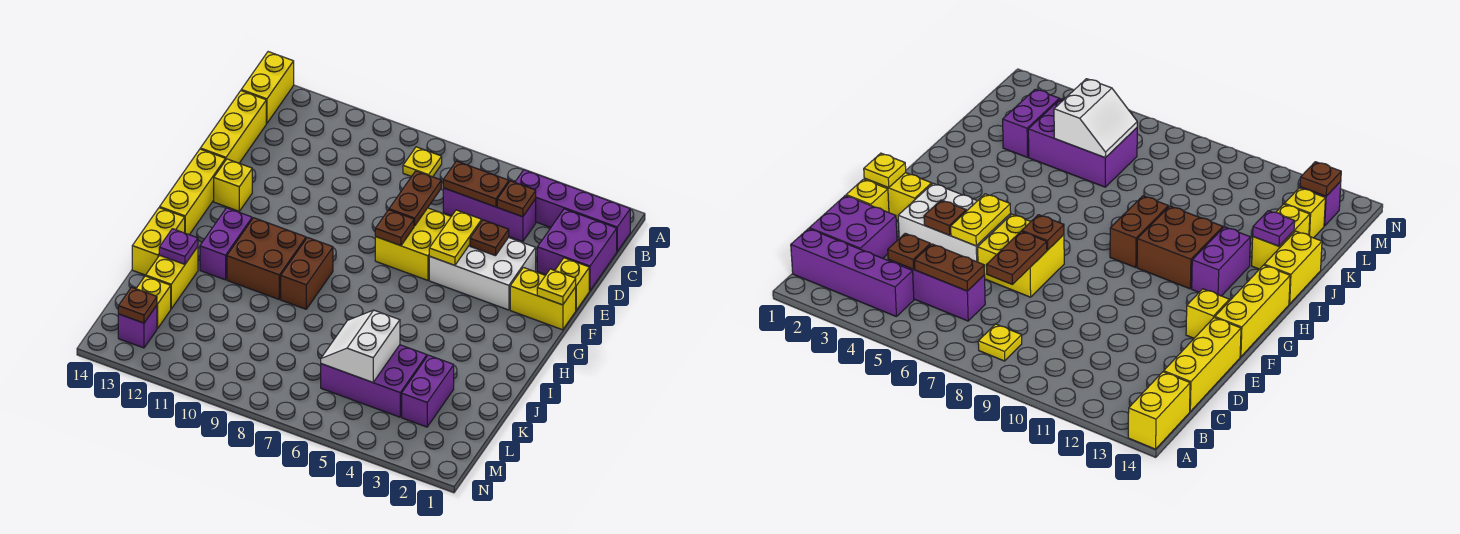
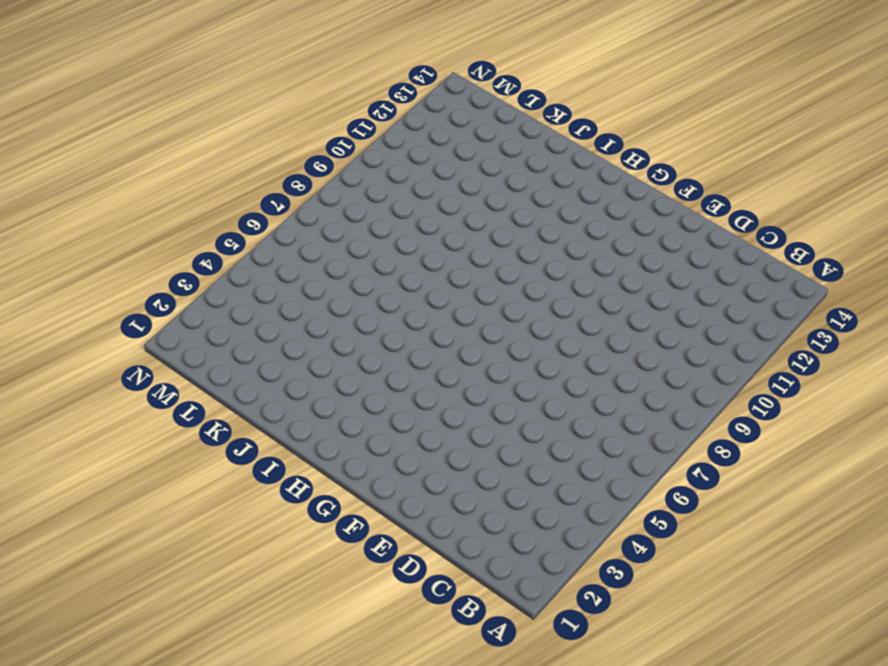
none -> yellow brick A14:B14 level 1
none -> purple brick B1:B4 level 1
none -> yellow plate B8 level 1
none -> purple brick C1:D2 level 1

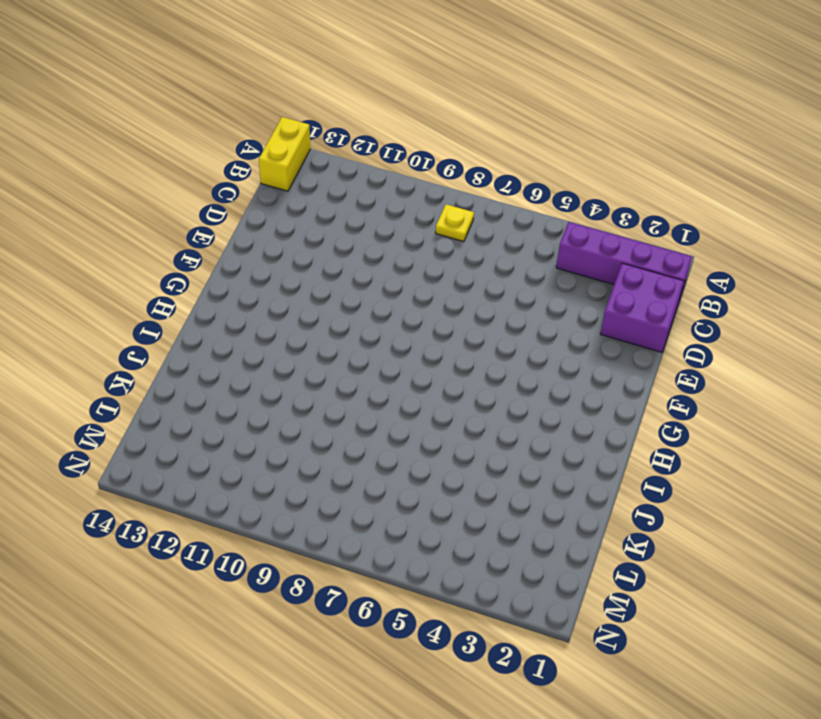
none -> purple brick C4:C6 level 1
none -> yellow brick C14:E14 level 1
none -> yellow brick E1 level 1
none -> white brick E3:F5 level 1

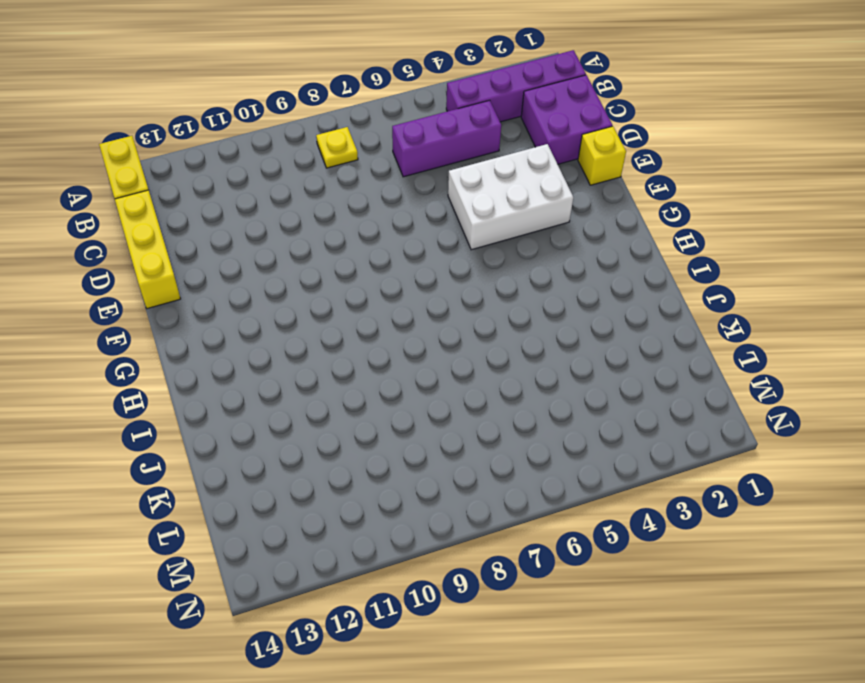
none -> yellow brick E6:F7 level 1
none -> yellow brick F1:F2 level 1
none -> yellow brick F13 level 1
none -> yellow brick F14:H14 level 1

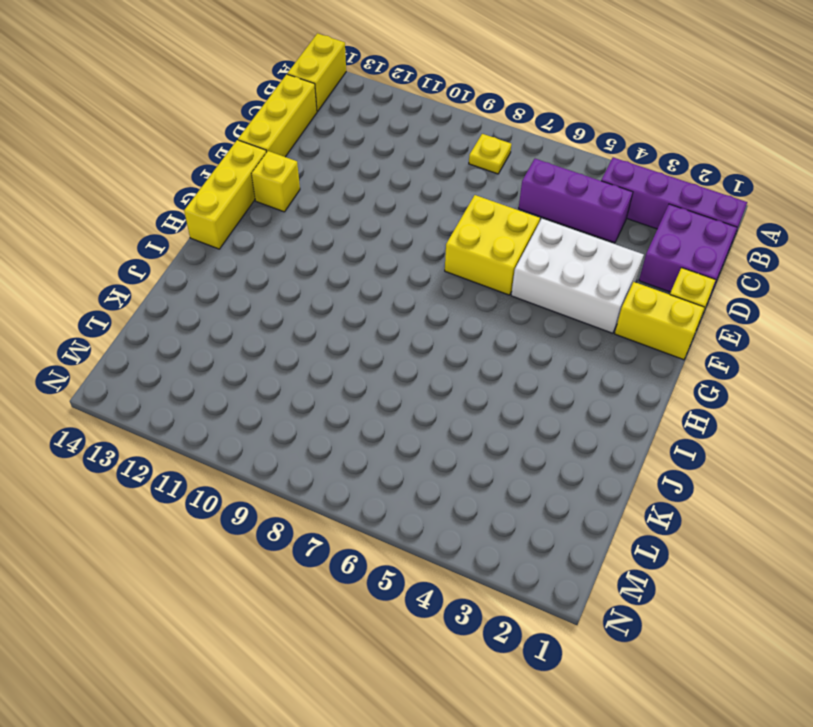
none -> brown brick H9:I9 level 1
none -> brown brick H10:I11 level 1
none -> purple brick H12:I12 level 1
none -> yellow brick I14:J14 level 1

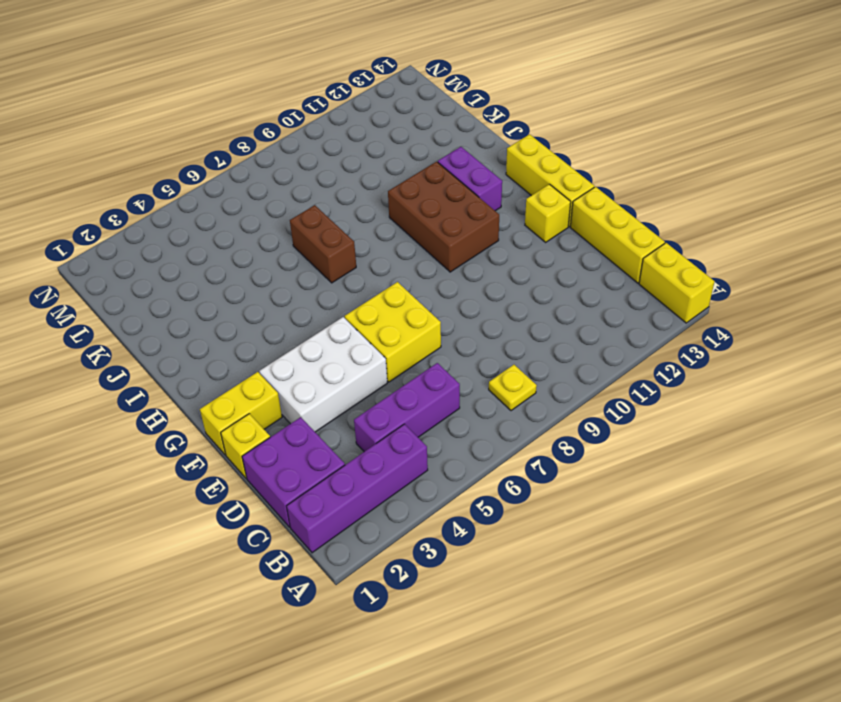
brown brick G10:I11 level 1 -> brown brick H10:I11 level 1
brown brick I7:J7 level 1 -> brown brick H9:I9 level 1
none -> yellow brick I14:J14 level 1
none -> yellow brick J13:K13 level 1
none -> purple brick K3:L3 level 1
none -> purple brick K4:L6 level 1

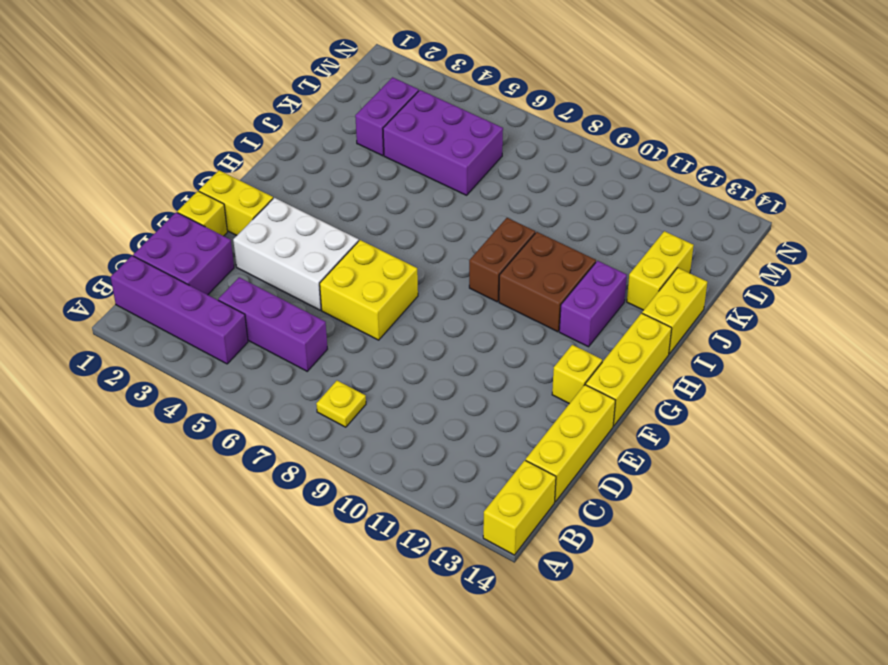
none -> yellow brick L13 level 1
none -> purple brick M13 level 1
none -> brown plate C4 level 2
none -> brown plate C5:C6 level 2

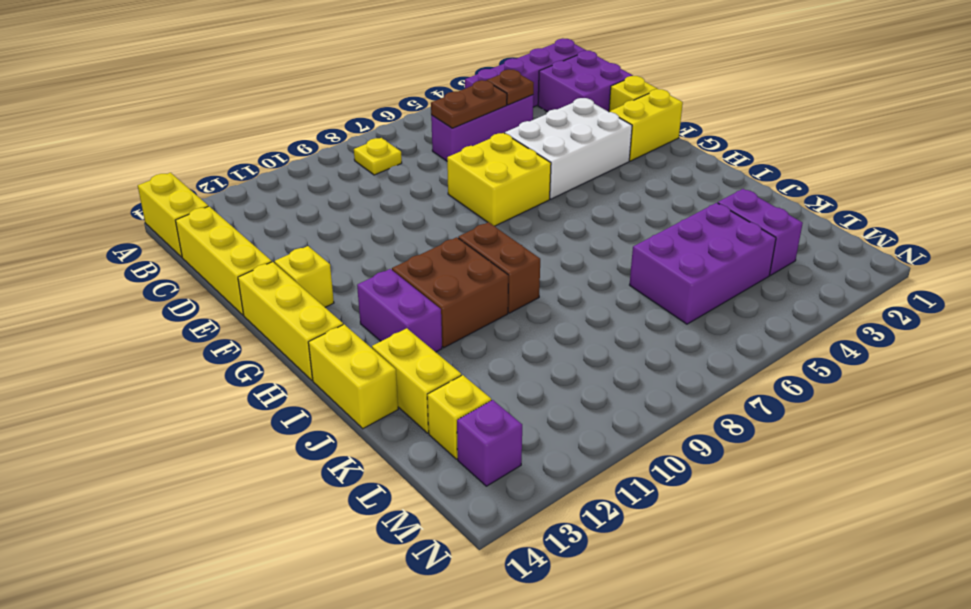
none -> brown plate D7:E7 level 2
none -> brown plate E4 level 2
none -> yellow plate E5:F5 level 2
none -> yellow plate F1 level 2

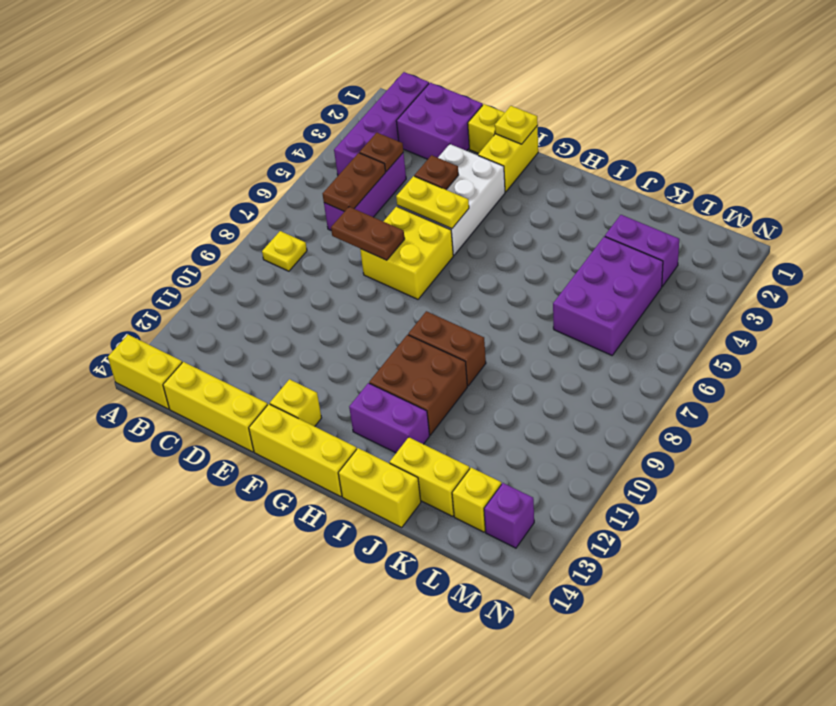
none -> brown plate F7 level 2
none -> purple plate J13 level 2
none -> white slope K5:L6 level 2 top 5
none -> brown plate M13 level 2

